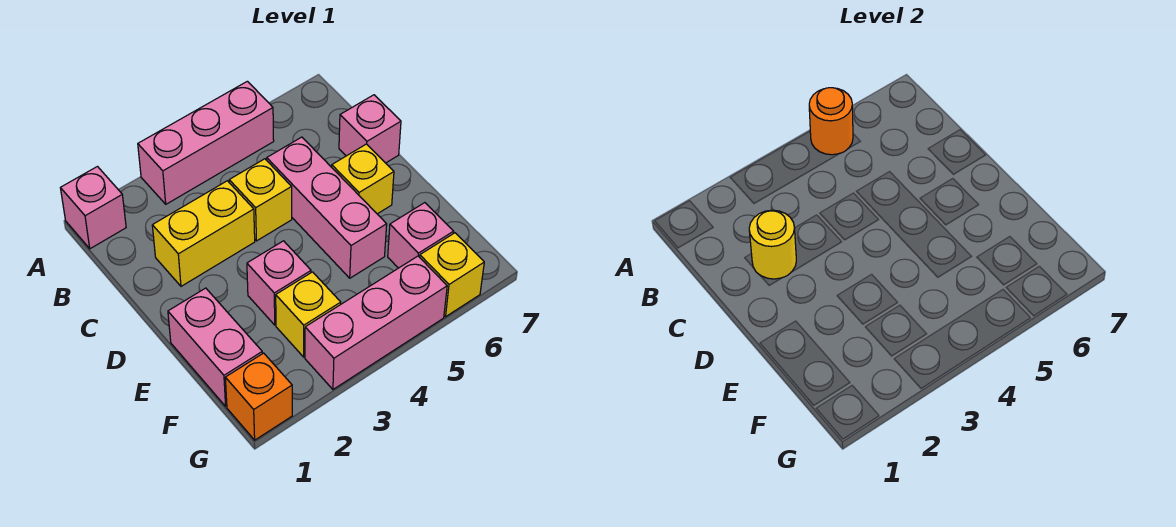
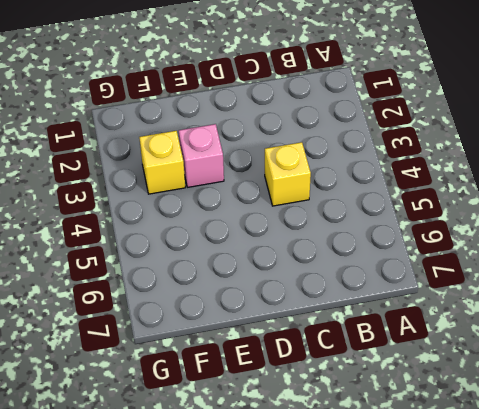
none -> pink brick A1 level 1
none -> pink brick A3:A5 level 1
none -> yellow brick C2:C3 level 1

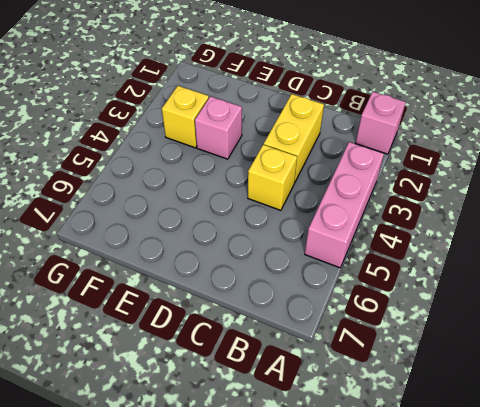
none -> pink brick C5:E5 level 1
none -> pink brick C7 level 1
none -> yellow brick D6 level 1

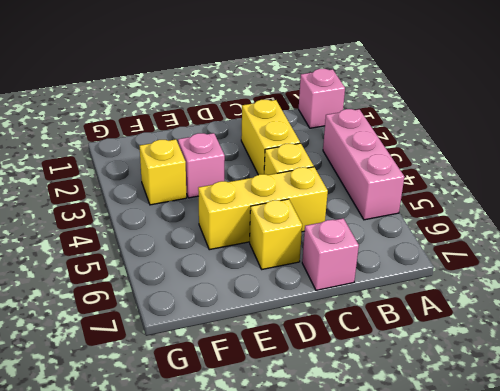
yellow brick C5:E5 level 1 -> pink brick C5:E5 level 1
none -> pink brick E1:F1 level 1
none -> pink brick F6 level 1
none -> orange brick G1 level 1

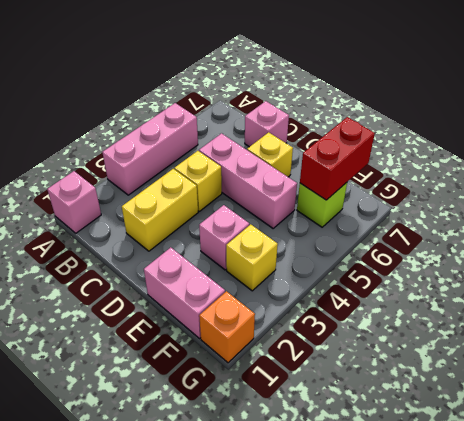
lime brick F6 level 1 -> pink brick F6 level 1
red brick F6:F7 level 2 -> none
none -> pink brick G3:G5 level 1
none -> yellow brick G6 level 1
none -> orange round brick A5 level 2

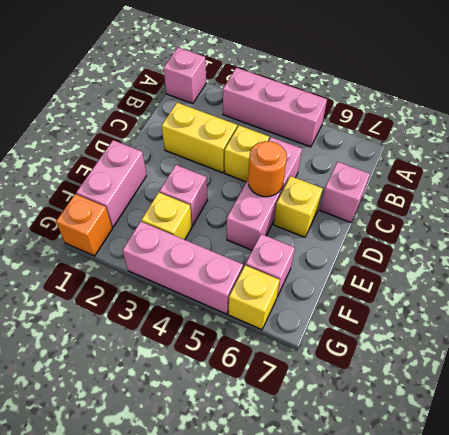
orange round brick D5 level 2 -> orange round brick A5 level 2
none -> yellow round brick C2 level 2

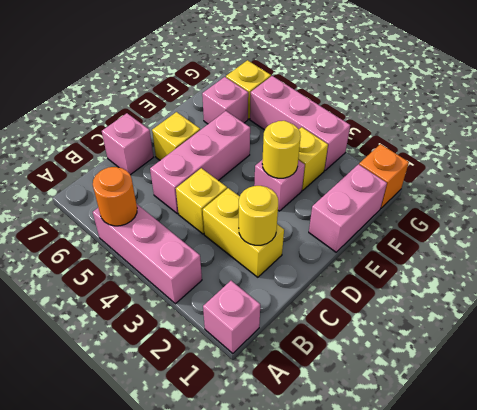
yellow round brick E3 level 2 -> none

